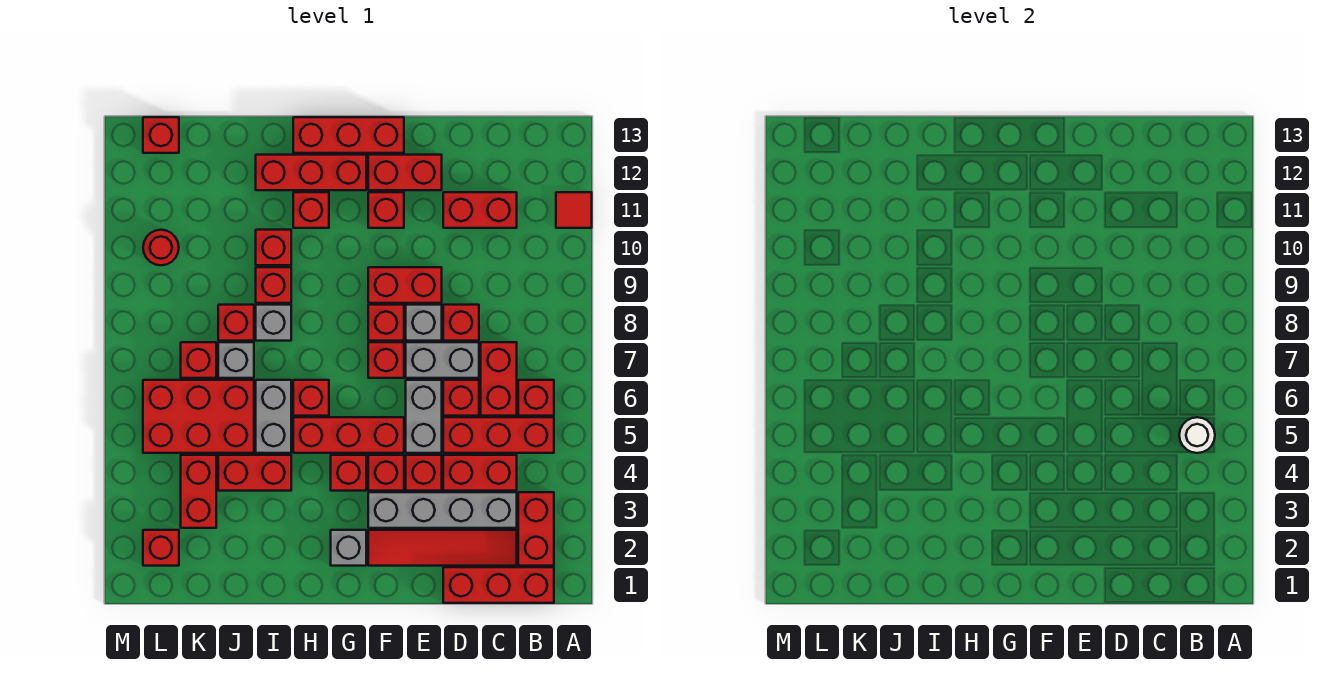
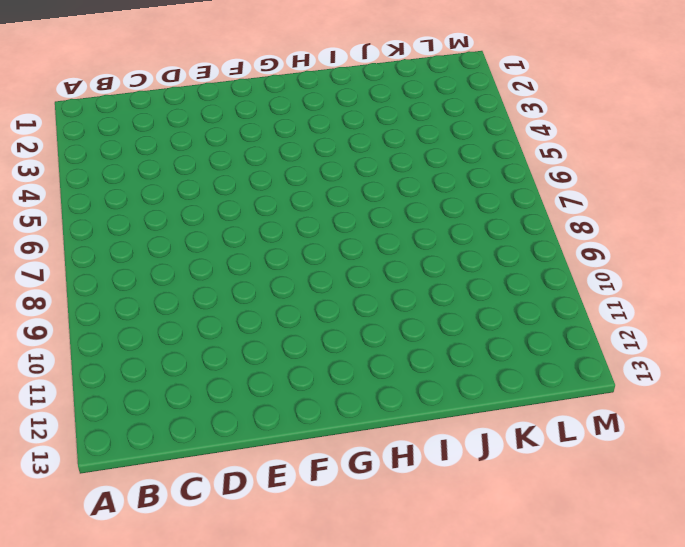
none -> red tile A11 level 1
none -> red brick B1:D1 level 1
none -> red brick B2:B3 level 1
none -> red brick B5:D5 level 1

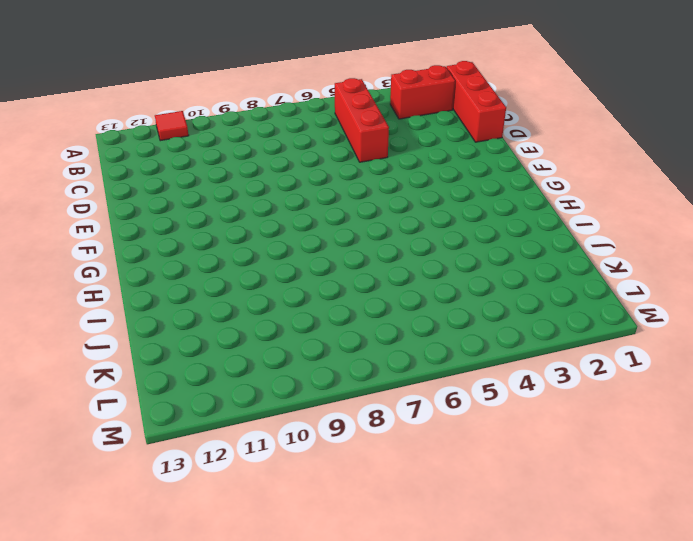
none -> red brick B6 level 1
none -> red tile C2:F2 level 1
none -> grey brick C3:F3 level 1
none -> red brick C4:D4 level 1

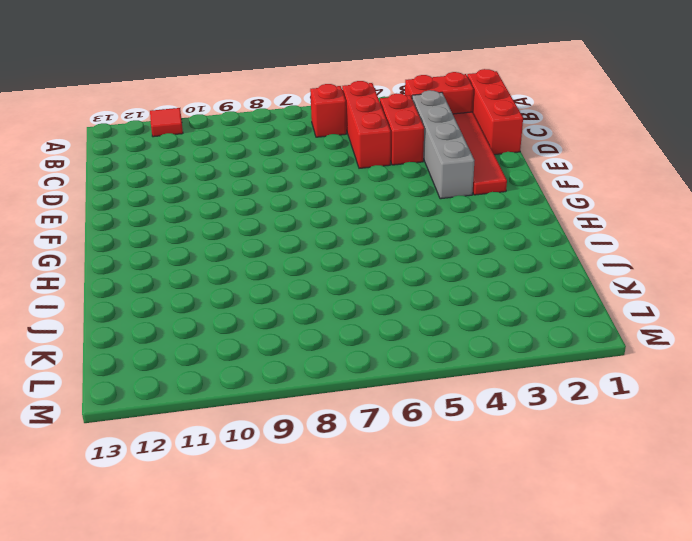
none -> red brick C6:C7 level 1
none -> red brick C11:D11 level 1
none -> red brick D6 level 1
none -> grey brick D7:E7 level 1

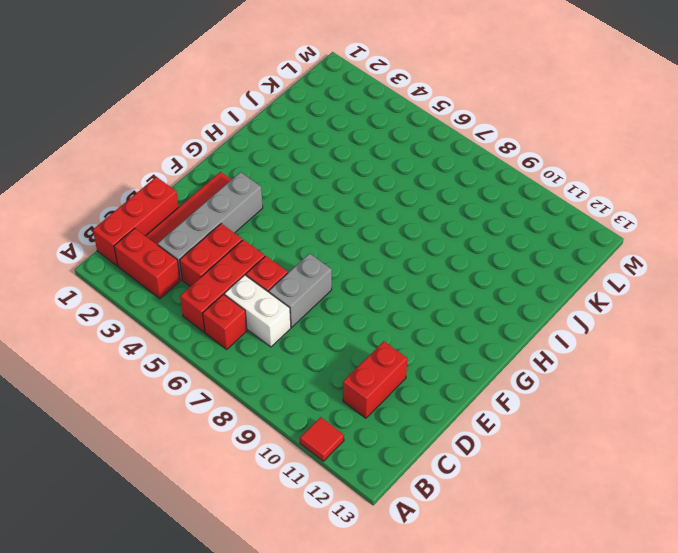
white brick C6:C7 level 1 -> red brick C6:C7 level 1
none -> red brick D8 level 1
none -> red brick E4 level 1
none -> grey brick E5:E6 level 1
none -> grey brick E8 level 1

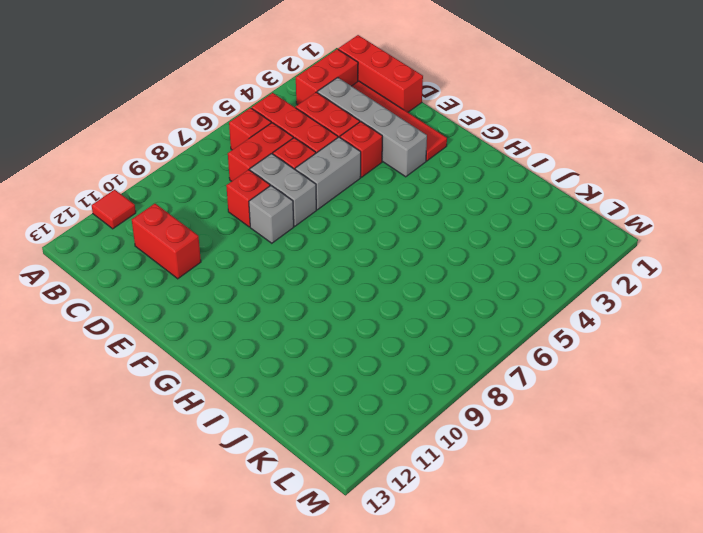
none -> red brick E9:F9 level 1
none -> red brick E12:F12 level 1
none -> red brick F4 level 1
none -> red brick F5:H5 level 1

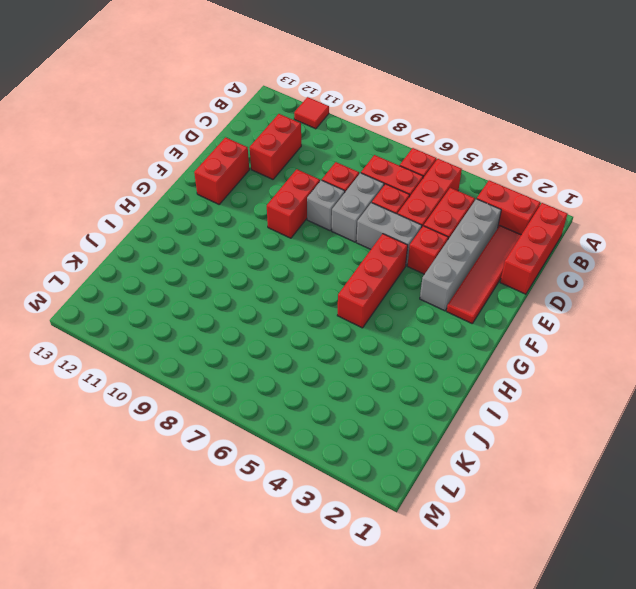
none -> red brick F4 level 1
none -> red brick F7 level 1
none -> red brick F8 level 1
none -> red brick F11 level 1

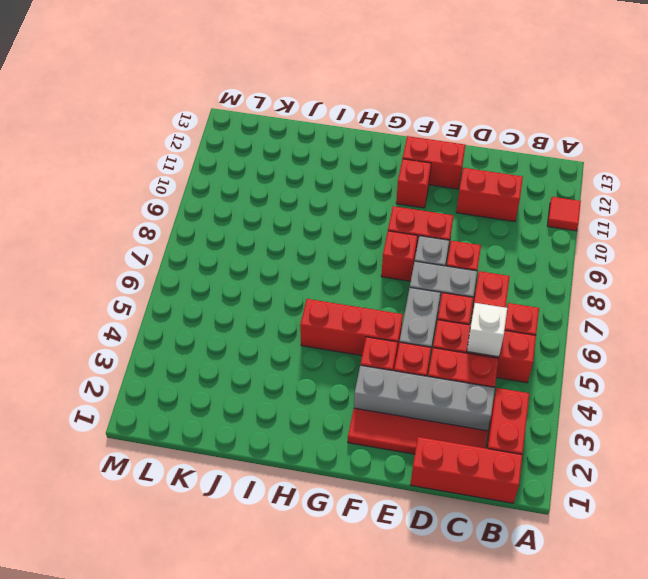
white brick C5 level 2 -> none
none -> red brick F7 level 1
none -> red brick F13:H13 level 1
none -> grey brick G2 level 1
none -> red brick G4 level 1

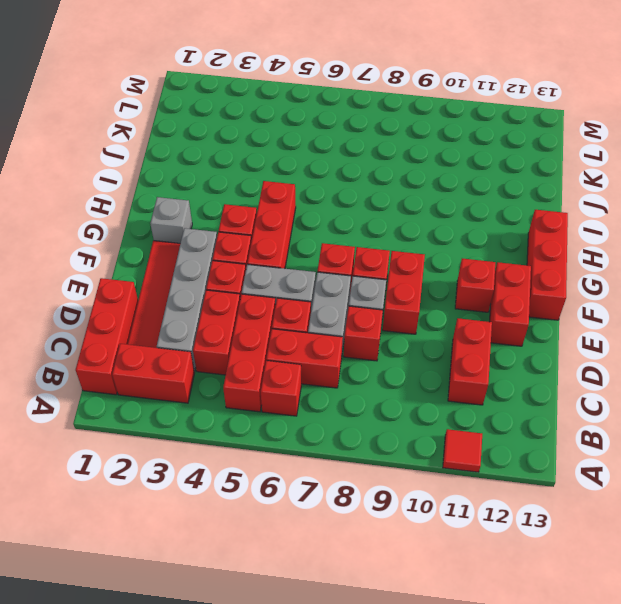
none -> red brick G12:I12 level 1
none -> red brick H6 level 1
none -> red brick H11 level 1
none -> red brick I4:J4 level 1

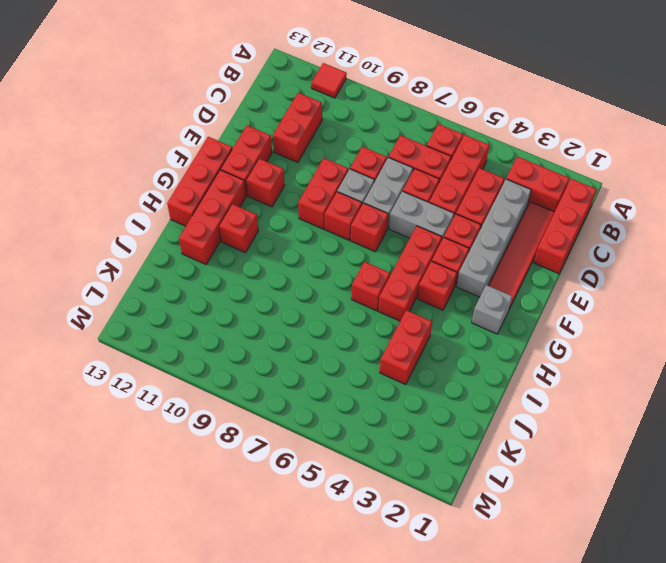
none -> grey brick I5:I6 level 1
none -> grey brick I8 level 1
none -> red brick I9 level 1
none -> red brick I10 level 1

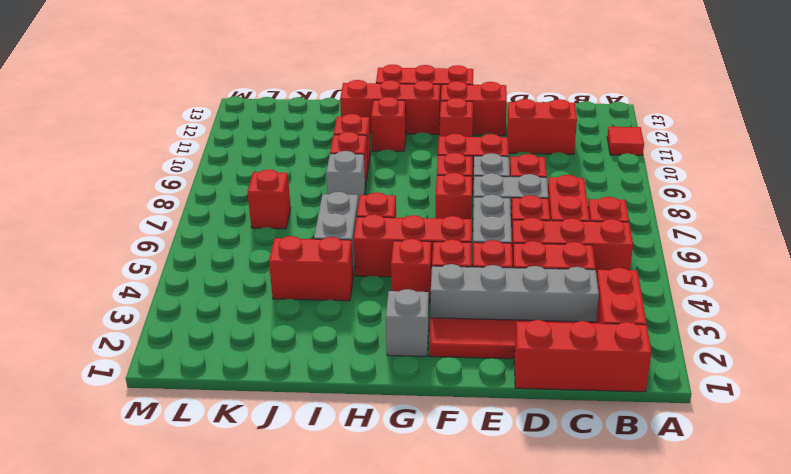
none -> red brick J5:L6 level 1
none -> grey brick J7 level 1
none -> red brick J8 level 1
none -> red brick K3:K4 level 1

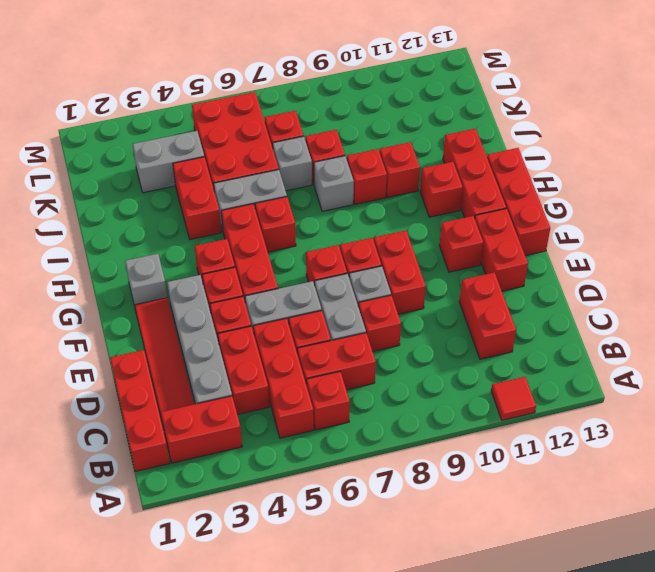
grey brick K3:K4 level 1 -> red brick K3:K4 level 1
none -> red brick L2 level 1
none -> red round brick L10 level 1
none -> red brick L13 level 1
none -> white round brick B5 level 2

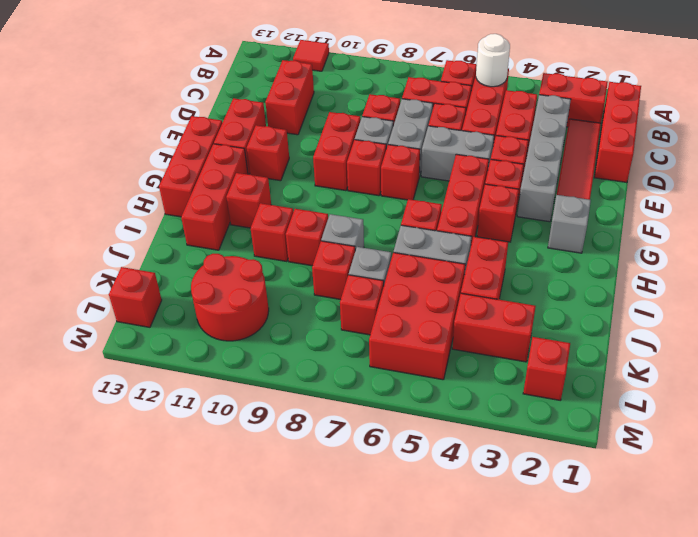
red round brick K10:L11 level 1 -> red round brick L10 level 1

